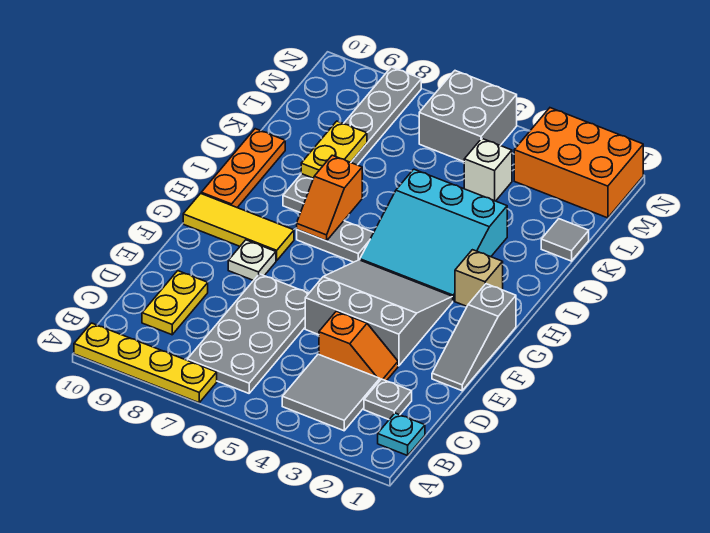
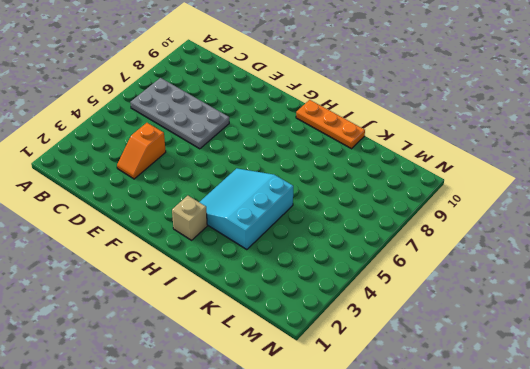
none -> yellow plate A7:A10 level 1
none -> cyan plate B1 level 1
none -> grey tile B3:C4 level 1

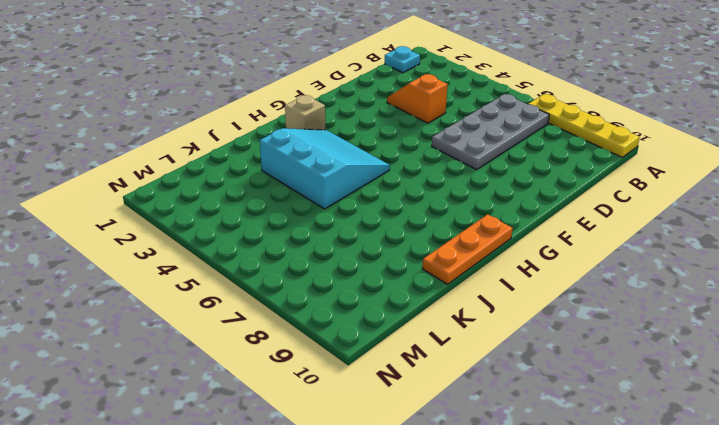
none -> grey tile B3:C4 level 1
none -> grey plate C2 level 1
none -> yellow plate C9:D9 level 1

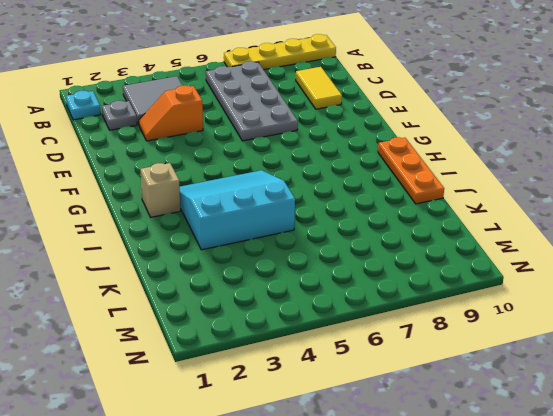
yellow tile C9:D9 level 1 -> yellow plate C9:D9 level 1
none -> grey slope E1:G1 level 1 top G
none -> grey slope E3:G5 level 1 top E
none -> white plate F8 level 1

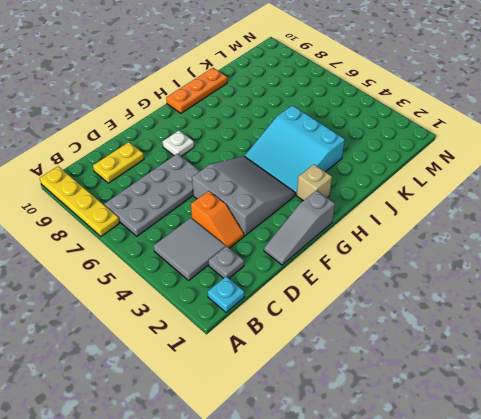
none -> yellow tile G8:G10 level 1
none -> grey plate H6:H7 level 1
none -> grey plate I8:N8 level 1

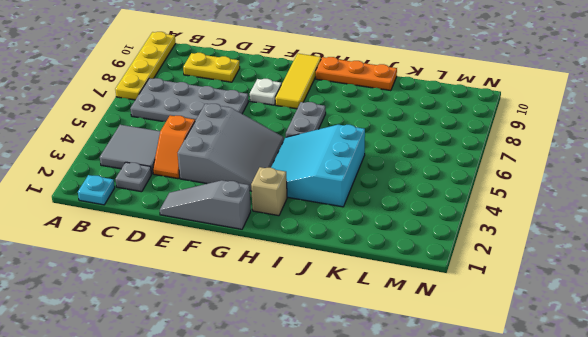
none -> grey plate I8:N8 level 1
none -> grey tile K1 level 1
none -> white brick L4 level 1

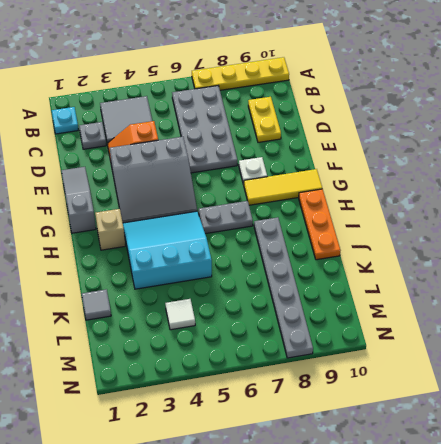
white tile L4 level 1 -> white brick L4 level 1
none -> orange brick M1:N3 level 1
none -> grey brick M5:N6 level 1
none -> orange slope H7:I7 level 2 top I

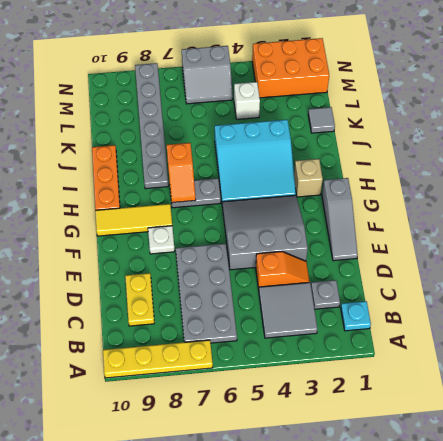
grey slope M5:N6 level 1 top N -> grey brick M5:N6 level 1
none -> yellow plate J8:K8 level 2

